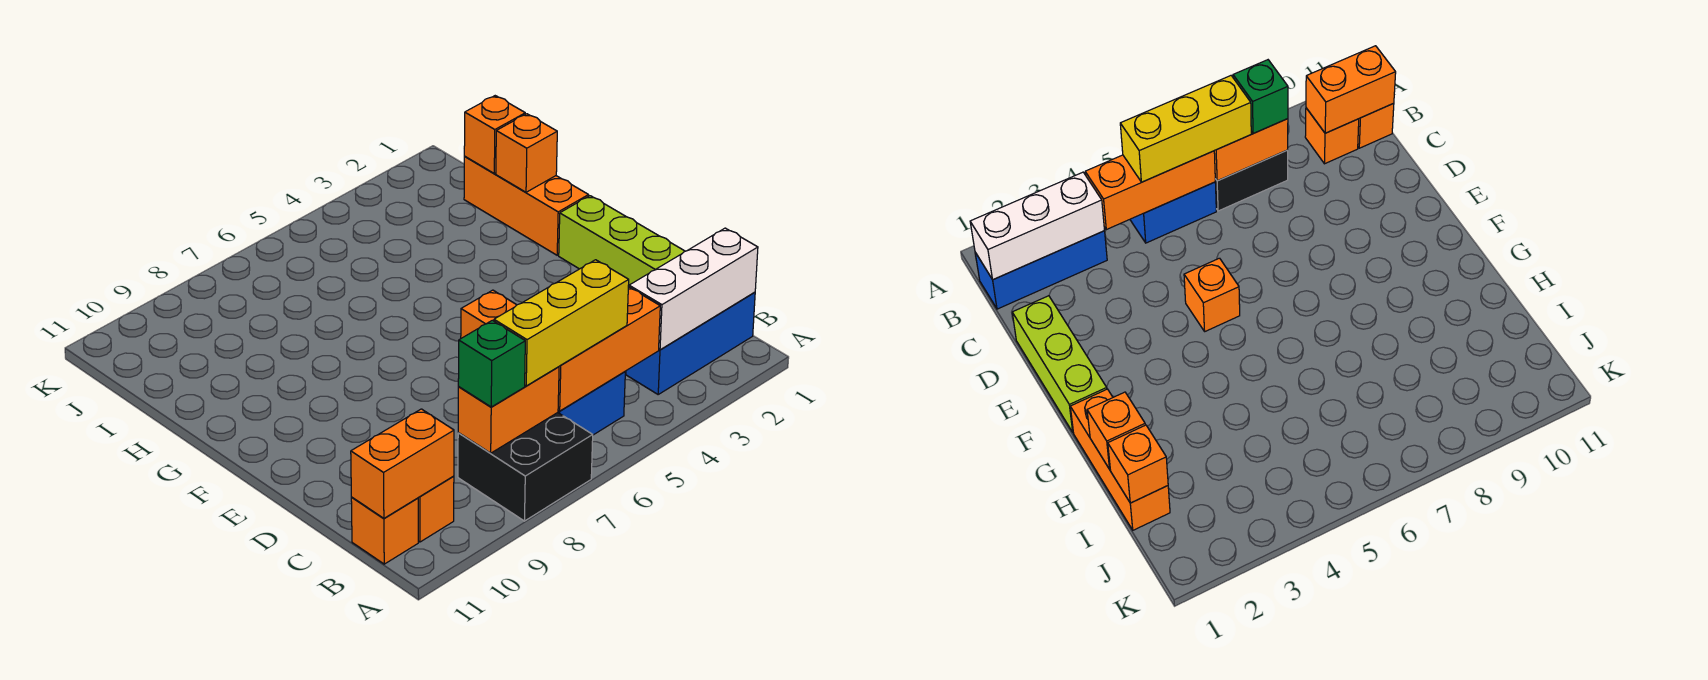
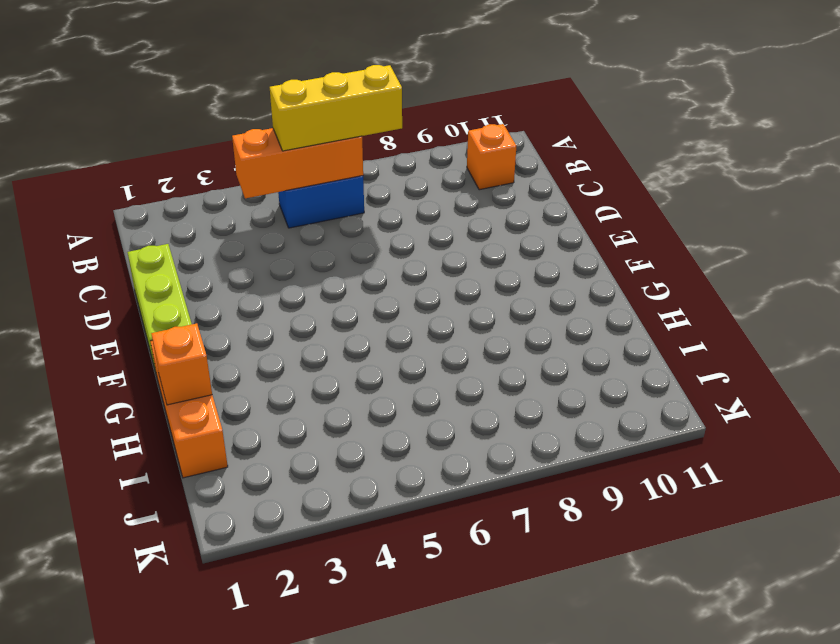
none -> black brick A7:B8 level 1
none -> blue brick B1:B3 level 1
none -> orange brick B11 level 1

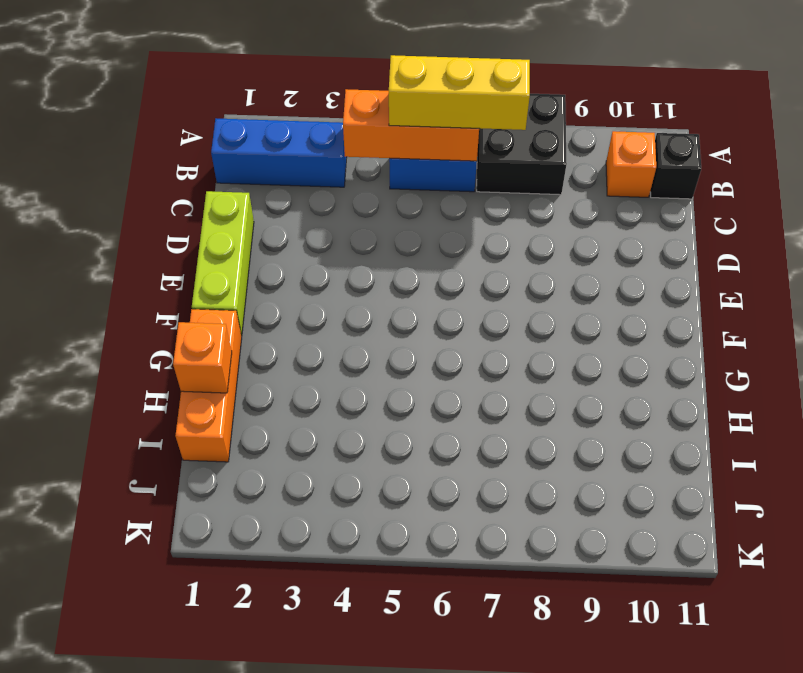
black brick B11 level 1 -> orange brick B11 level 1
none -> orange brick E5 level 1
none -> white brick B1:B3 level 2
none -> orange brick B7:B8 level 2

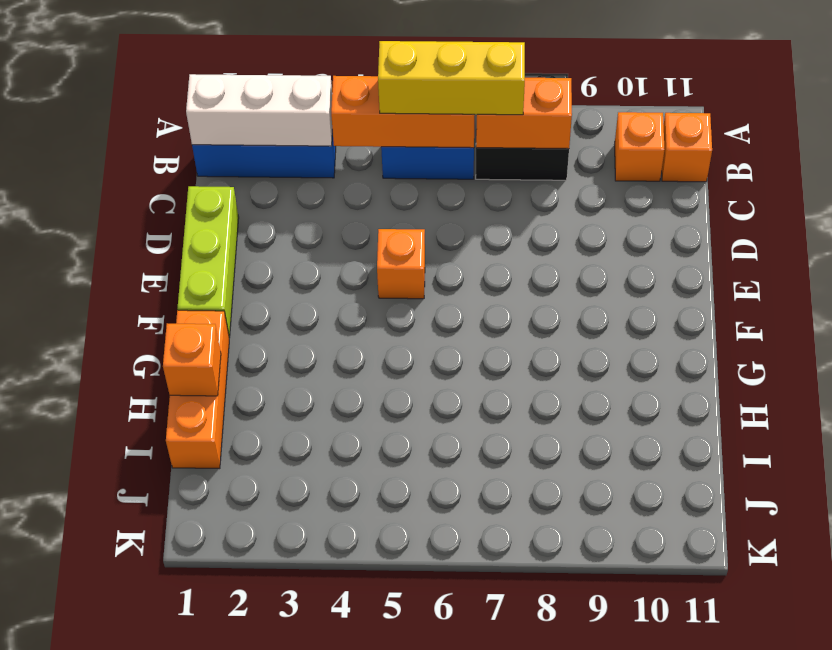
none -> orange brick B10:B11 level 2
none -> orange brick I1 level 2
none -> green brick B8 level 3

